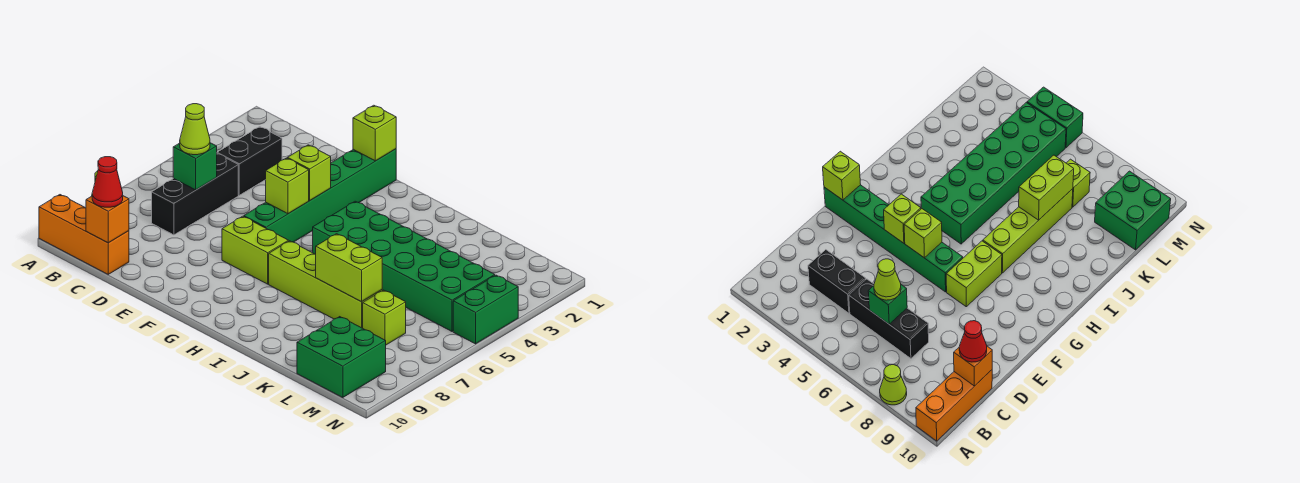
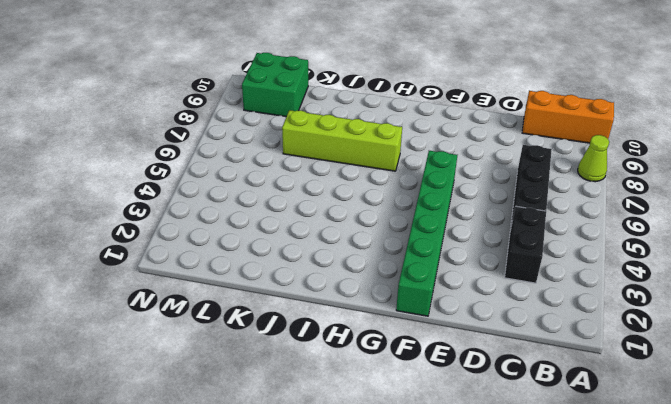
none -> lime brick F7:G7 level 1
none -> green brick H4:M5 level 1
none -> lime brick L7 level 1

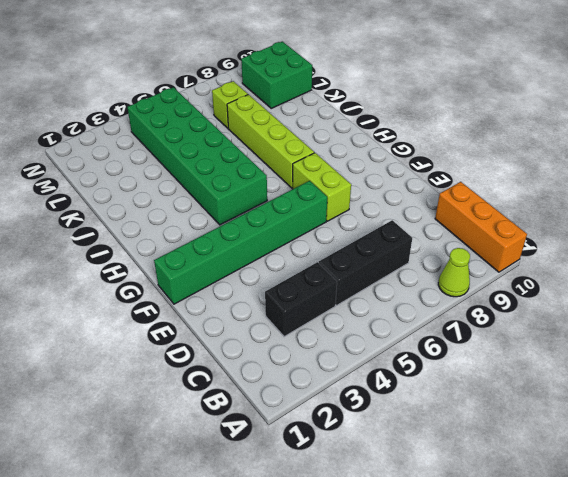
none -> green brick N4:N5 level 1
none -> green brick C6 level 2
none -> orange brick C10 level 2

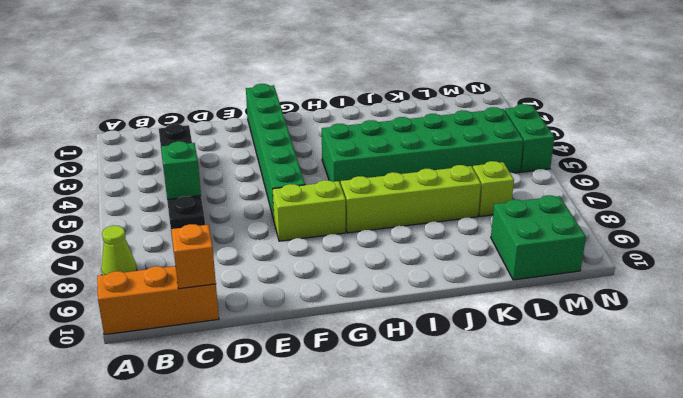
none -> lime brick F1 level 2
none -> lime brick F4 level 2
none -> lime brick F5 level 2

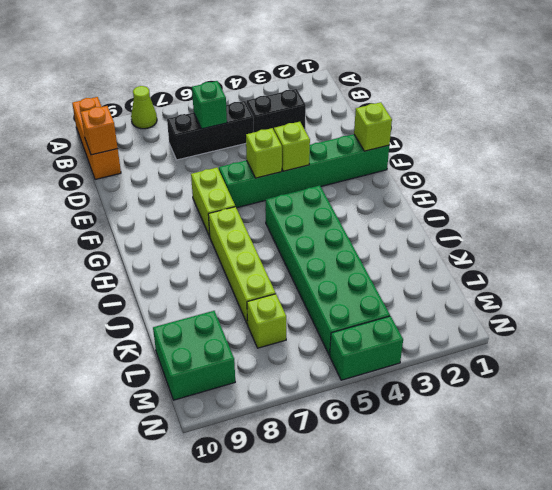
none -> lime brick J7:K7 level 2
none -> lime cone C6 level 3
none -> red cone C10 level 3

